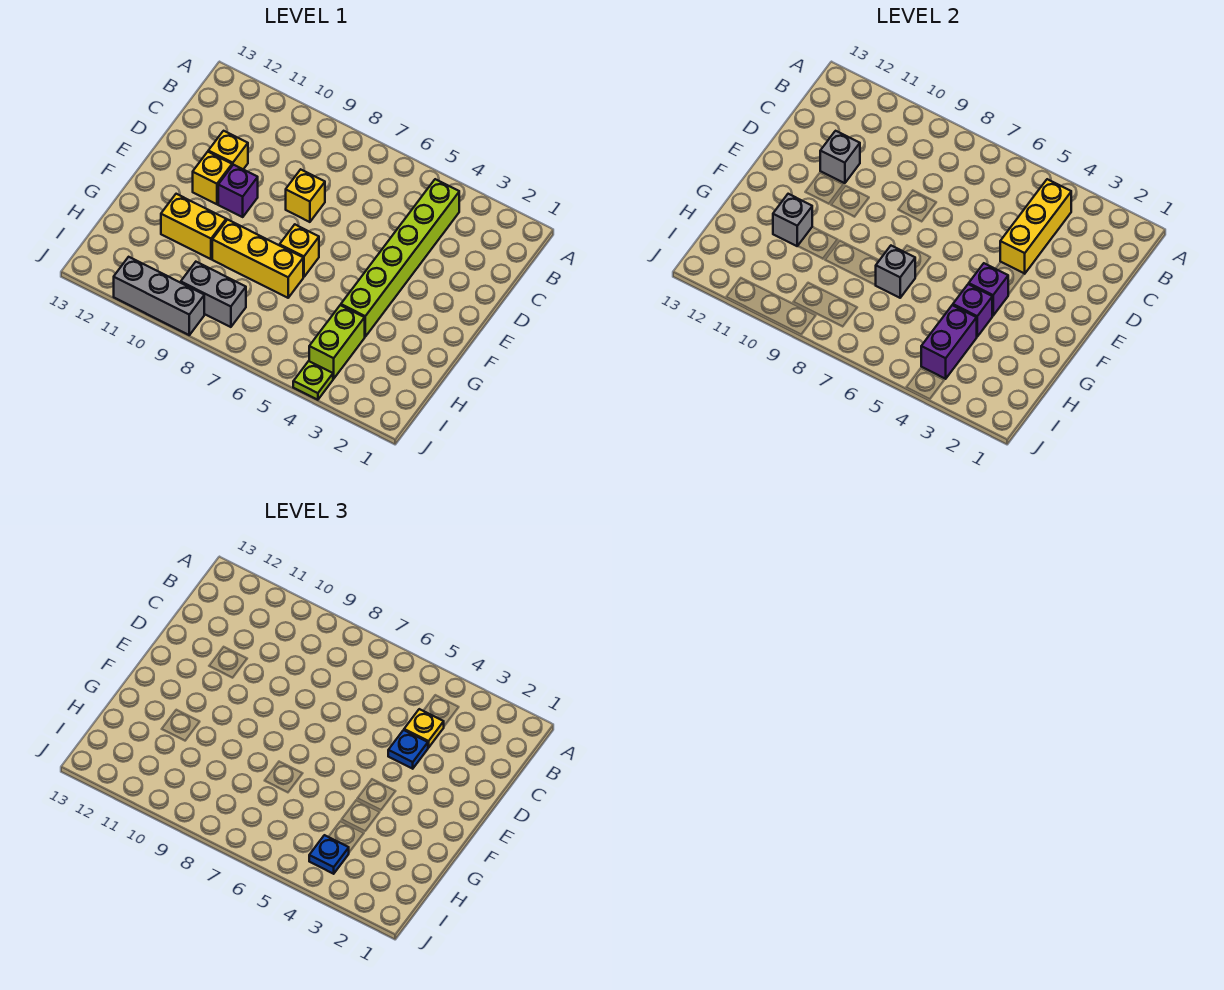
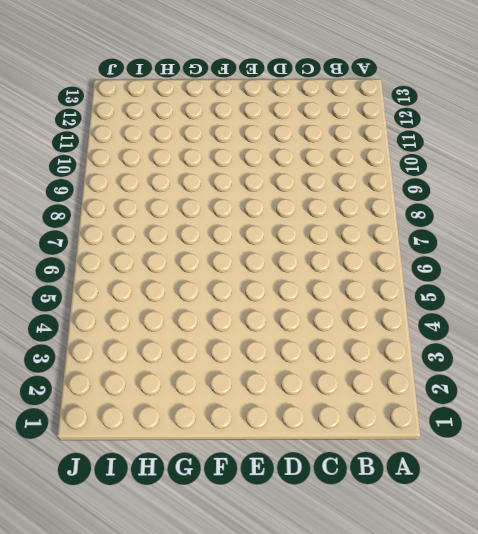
none -> lime brick B4:G4 level 1
none -> yellow brick D8 level 1
none -> yellow brick D11 level 1

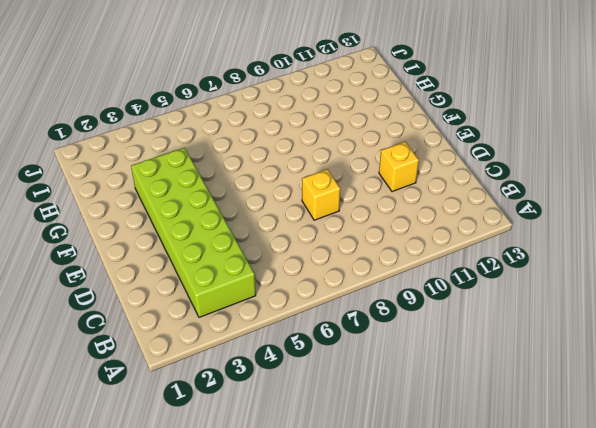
lime brick B3:G4 level 1 -> lime brick B4:G4 level 1
none -> purple brick E10 level 1
none -> yellow brick E11 level 1
none -> yellow brick F7 level 1

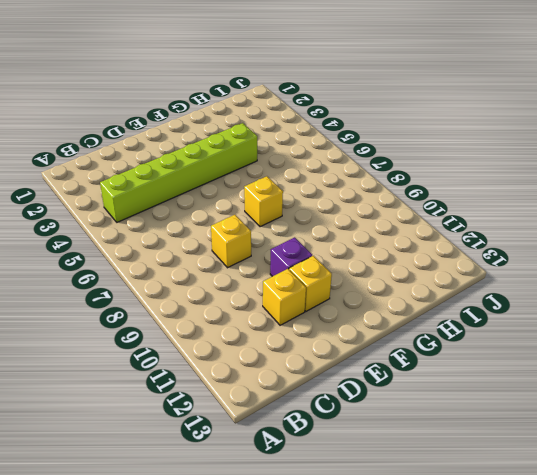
none -> yellow brick G7:G9 level 1
none -> yellow brick G10:G11 level 1
none -> lime brick H4:I4 level 1

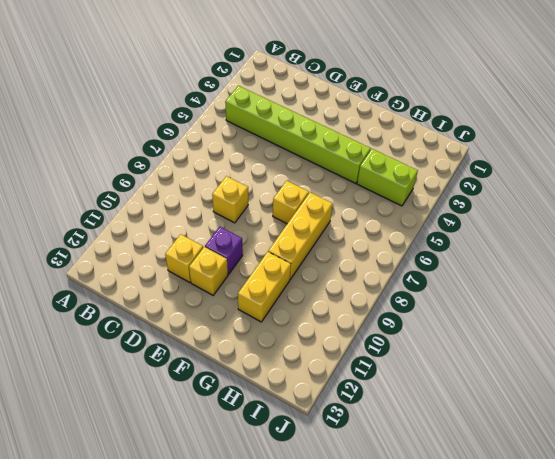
none -> grey brick I8:I9 level 1
none -> lime plate J4 level 1
none -> grey brick J9:J11 level 1

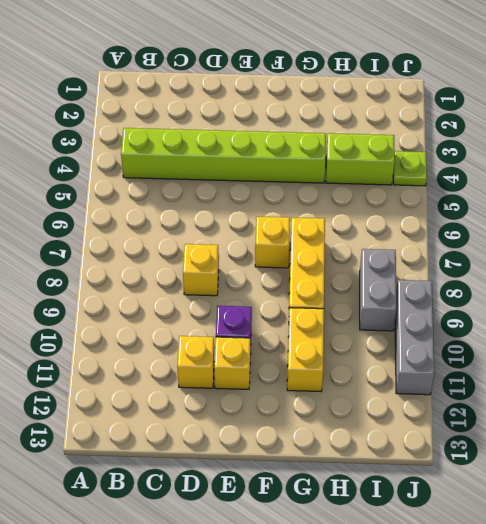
none -> yellow brick B4:D4 level 2
none -> grey brick D11 level 2
none -> purple brick F4 level 2

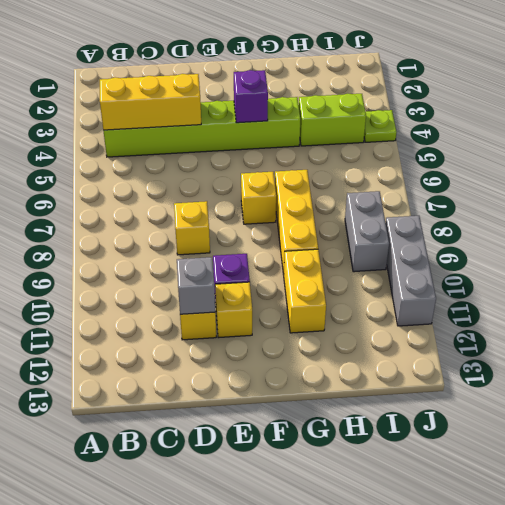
none -> purple brick G4 level 2
none -> grey brick G7 level 2
none -> grey brick G11 level 2

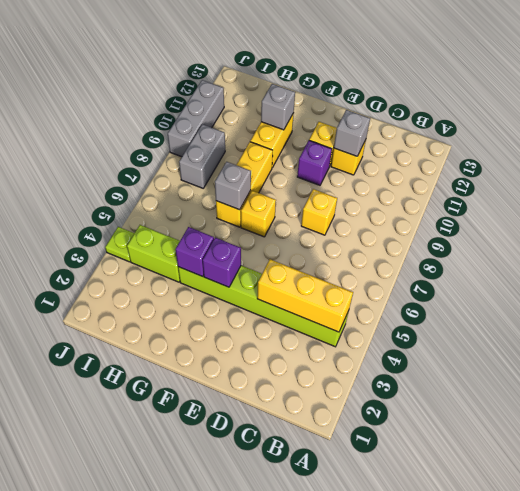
none -> purple brick H4:I4 level 2
none -> yellow plate C4 level 3
none -> blue plate D4 level 3

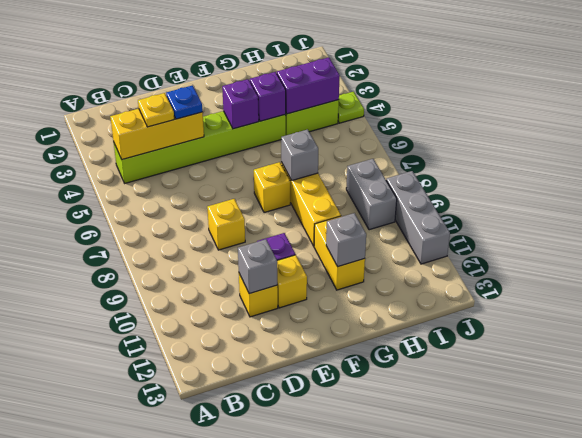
none -> blue plate I4 level 3

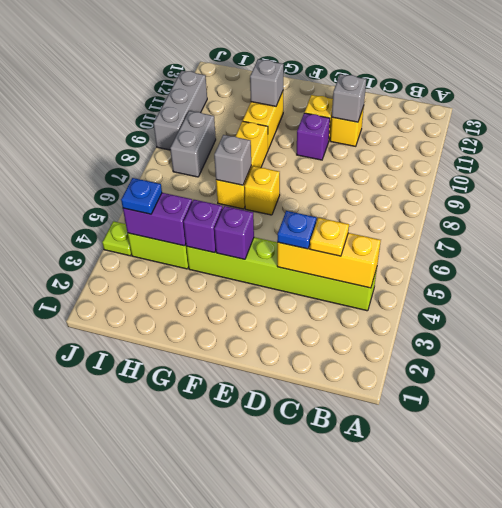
none -> yellow brick D8 level 1

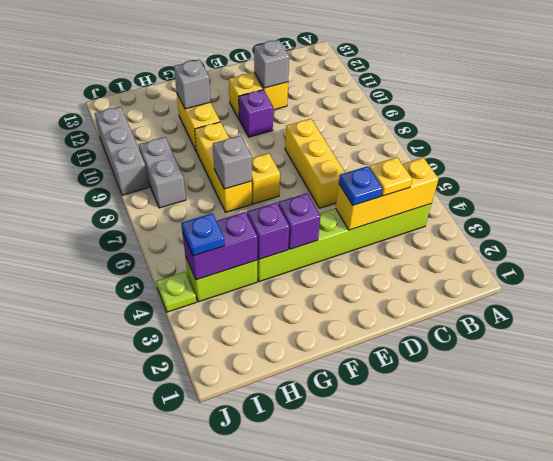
yellow brick D6:D8 level 1 -> yellow brick D8 level 1

